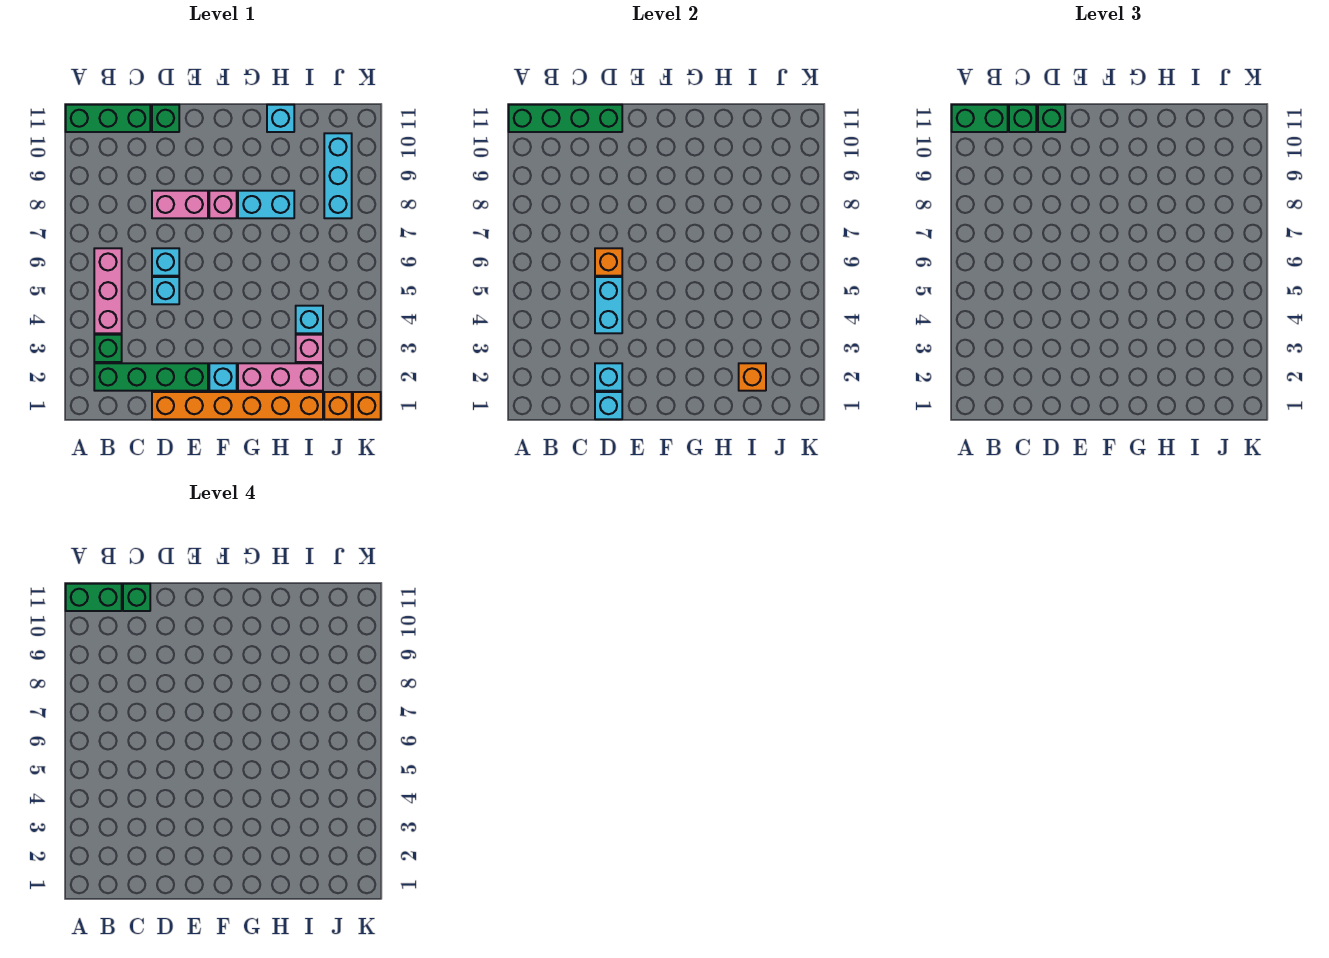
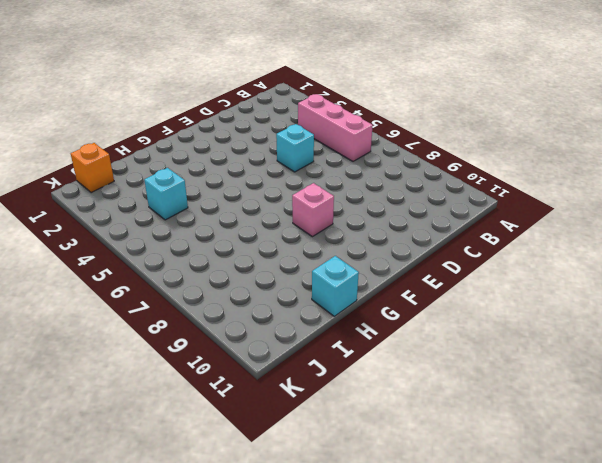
none -> green brick A11:C11 level 1
none -> green brick B2:E2 level 1
none -> green brick B3 level 1
none -> orange brick D1:I1 level 1

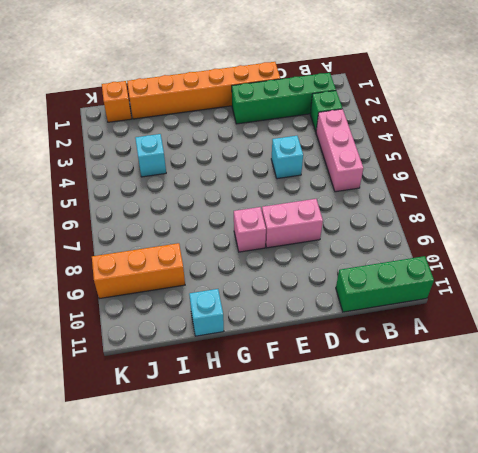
orange brick I9:K9 level 1 -> cyan brick J8:J10 level 1
none -> cyan brick D6 level 1
none -> green brick D11 level 1
none -> cyan brick F2 level 1
none -> pink brick G2:I2 level 1

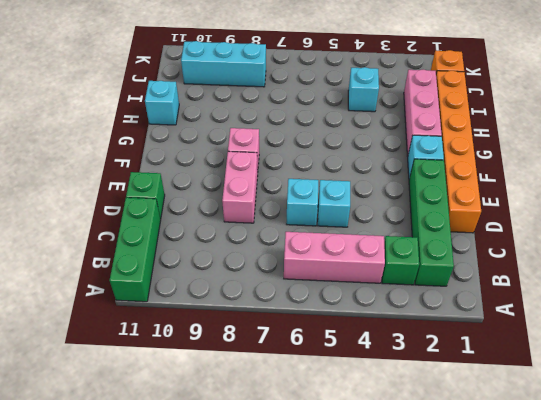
none -> cyan brick G8:H8 level 1
none -> pink brick I3 level 1
none -> orange brick K1 level 1
none -> green brick A11:D11 level 2

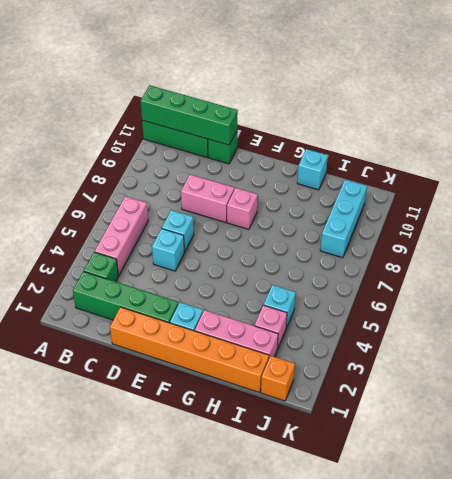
none -> cyan brick G8:H8 level 1
none -> orange brick K1 level 1
none -> cyan brick D1 level 2
none -> cyan brick D2 level 2

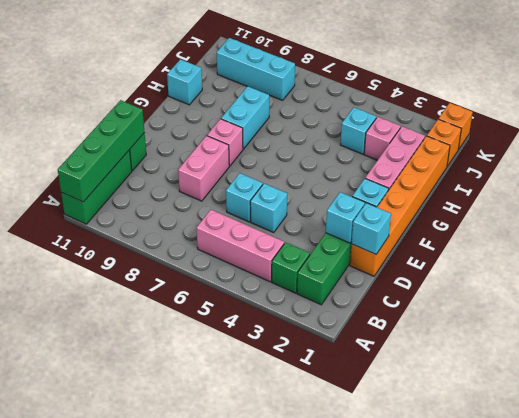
none -> cyan brick D4:D5 level 2
none -> orange brick D6 level 2
none -> orange brick I2 level 2
none -> green brick A11:B11 level 3

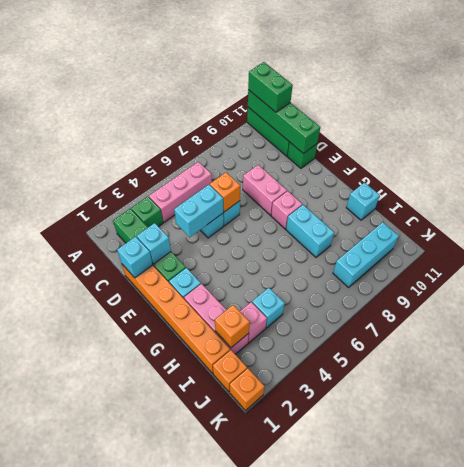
none -> green brick C11 level 3
none -> green brick D11 level 3
none -> green brick A11:B11 level 4
none -> green brick C11 level 4

